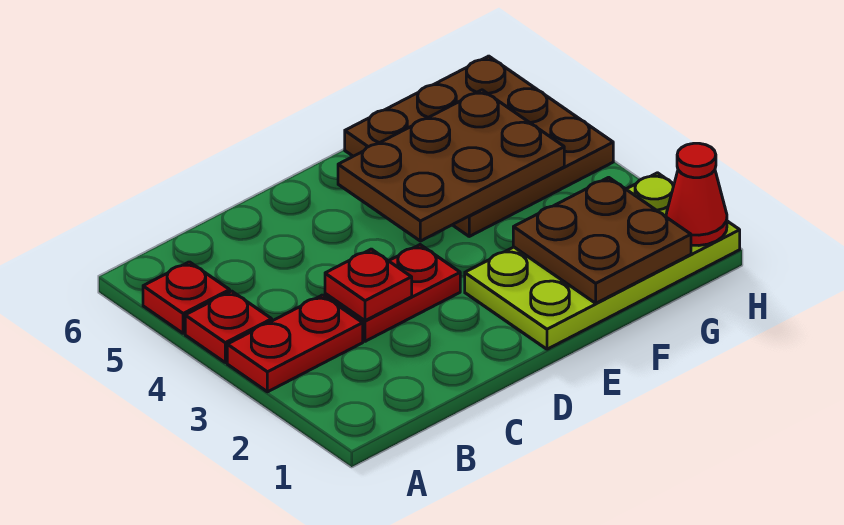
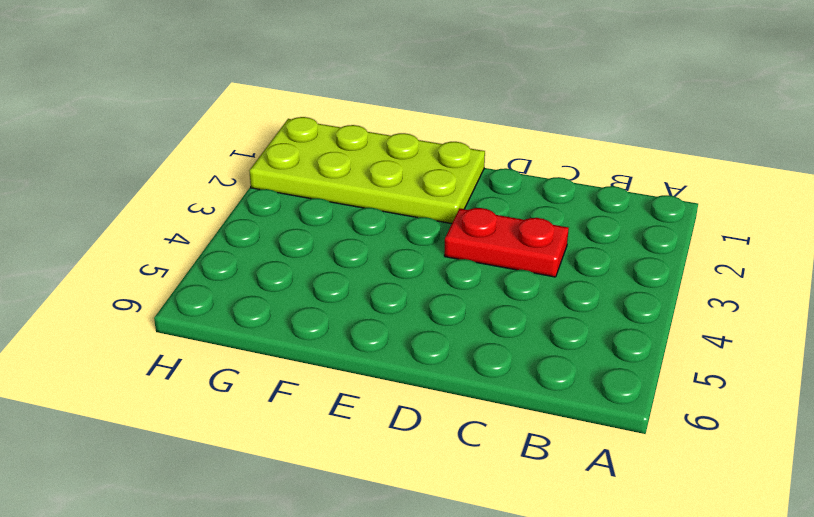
none -> red plate A3:B3 level 1
none -> red plate A4 level 1

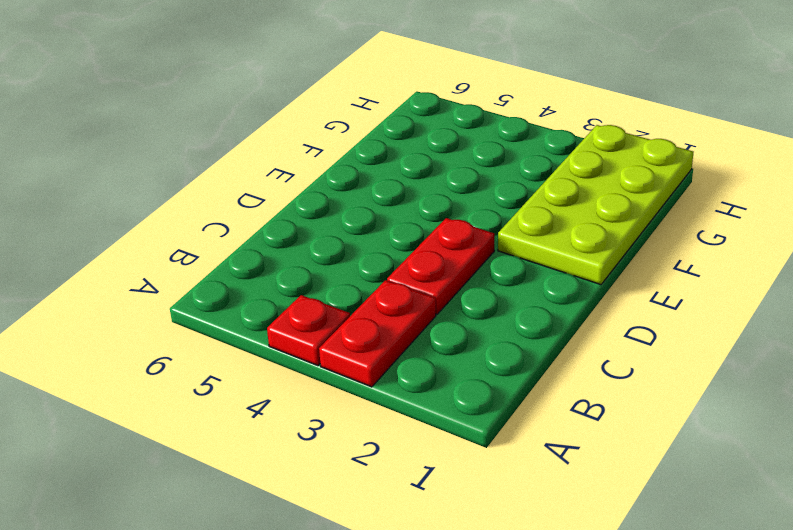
none -> red plate A5 level 1
none -> brown plate F4:H6 level 1

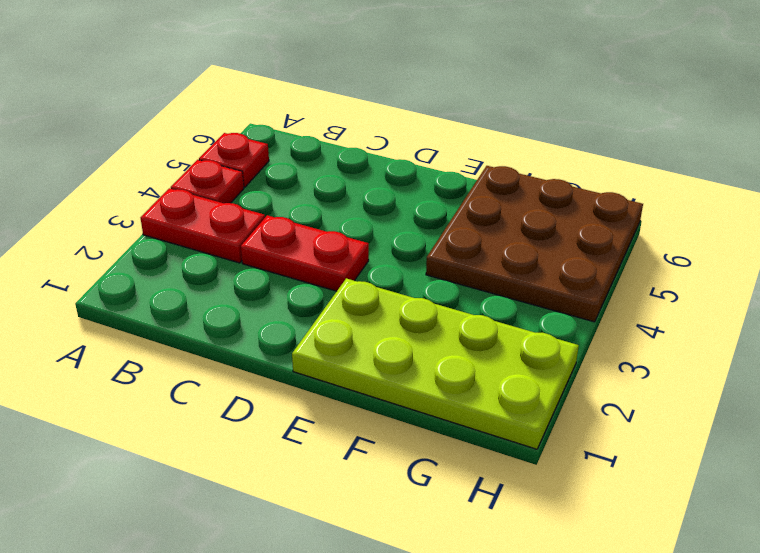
none -> red plate C3 level 2
none -> brown plate E4:G5 level 2

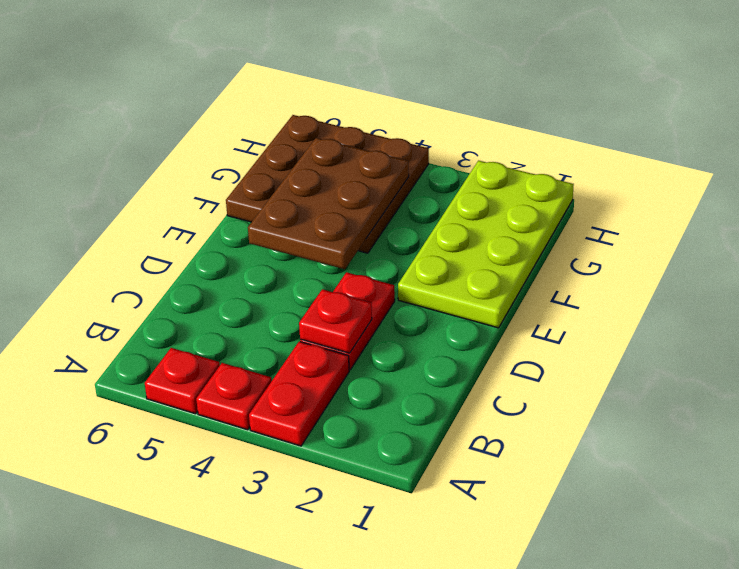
none -> brown plate F1:G2 level 2
none -> red cone H1 level 2

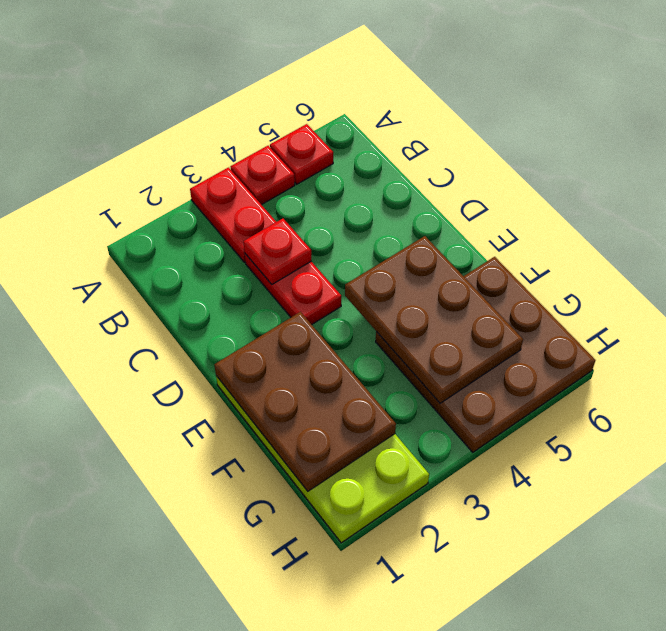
brown plate E1:G2 level 2 -> brown plate F1:G2 level 2
none -> red cone H1 level 2

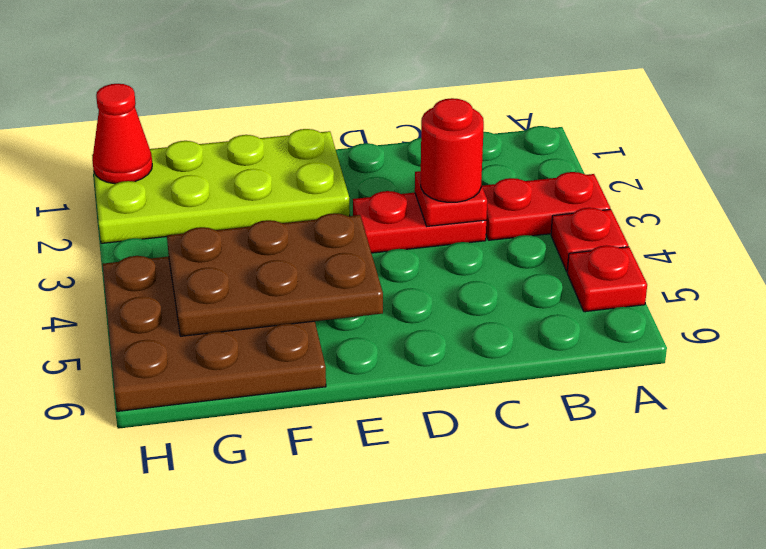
red round brick C3 level 3 -> none
none -> brown plate F1:G2 level 2

